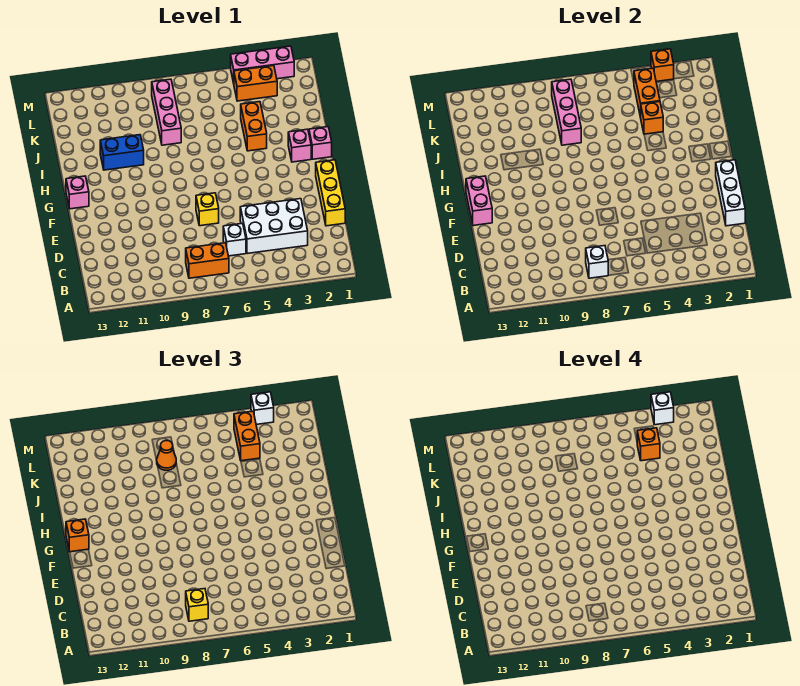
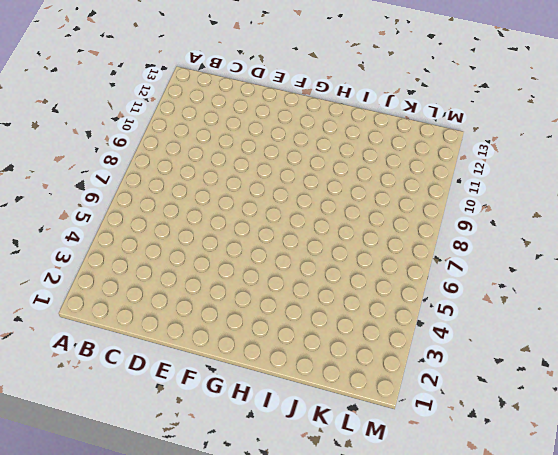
none -> orange brick B7:B8 level 1
none -> white brick C3:D5 level 1
none -> white brick C6 level 1

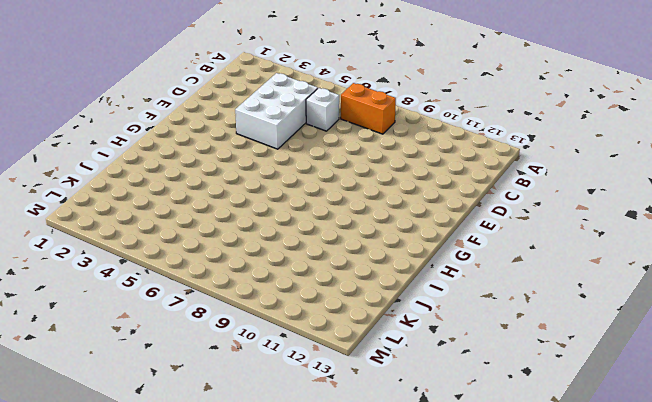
white brick C4:E5 level 1 -> white brick C3:D5 level 1
none -> yellow brick D1:F1 level 1
none -> yellow brick E7 level 1
none -> pink brick G13 level 1

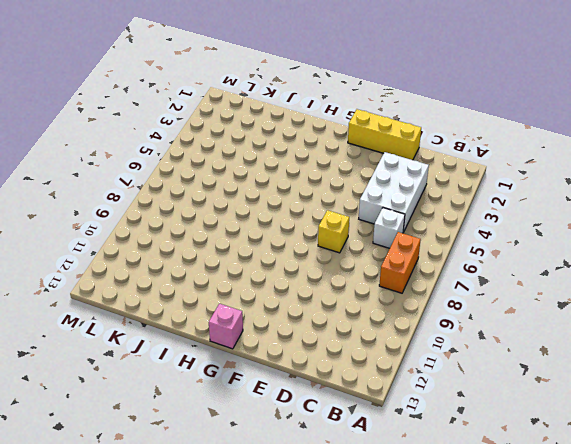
none -> pink brick H1 level 1
none -> pink brick H2 level 1
none -> orange brick I4:J4 level 1

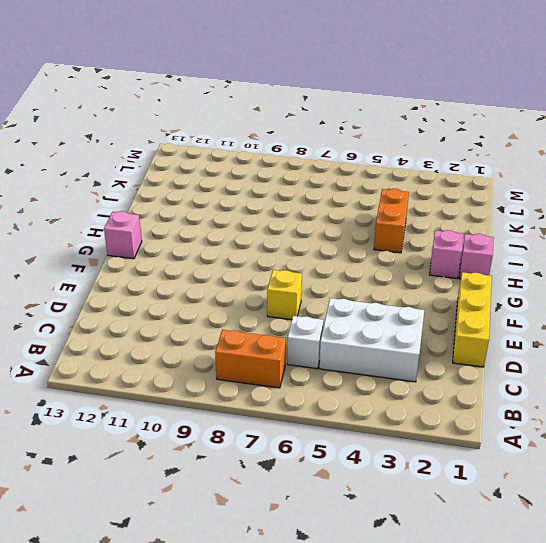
none -> blue brick I10:I11 level 1
none -> pink brick J8:L8 level 1
none -> orange brick L3:L4 level 1

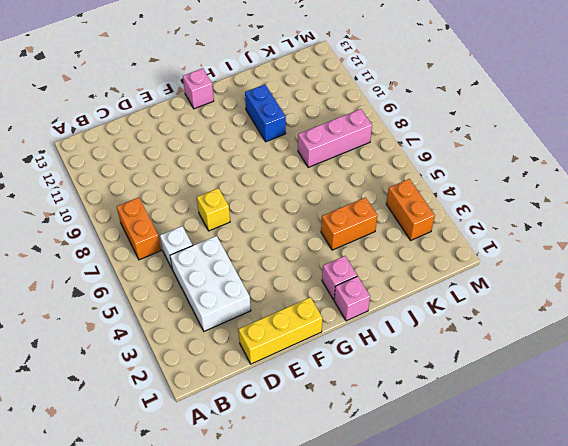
none -> pink brick M2:M4 level 1
none -> white brick B8 level 2
none -> white brick D1:F1 level 2

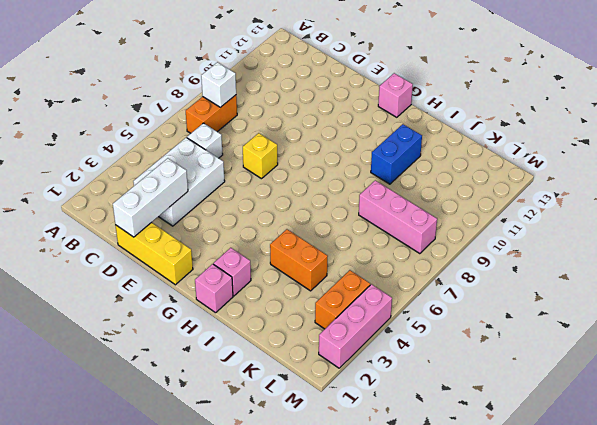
white brick D1:D3 level 2 -> white brick D1:F1 level 2
none -> pink brick F13:G13 level 2
none -> orange brick J4 level 2
none -> pink brick J8:L8 level 2

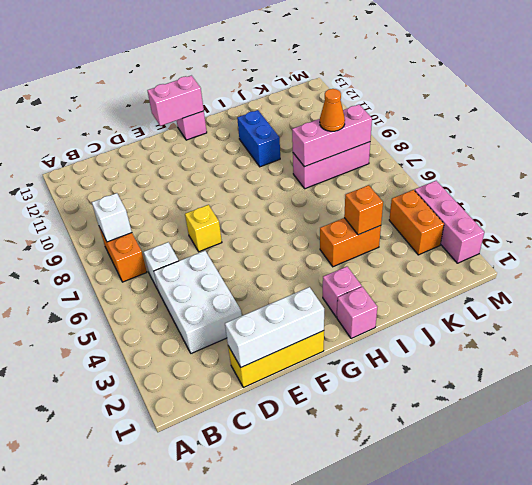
none -> orange brick K4:L4 level 2
none -> orange brick M3 level 2
none -> yellow brick B8 level 3

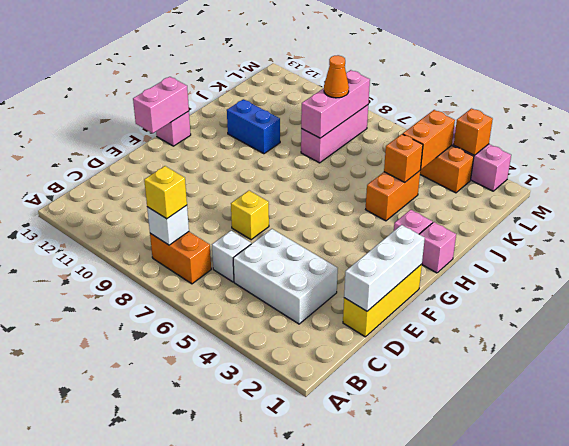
none -> orange brick G13 level 3
none -> orange brick K4:L4 level 3
none -> white brick M3 level 3

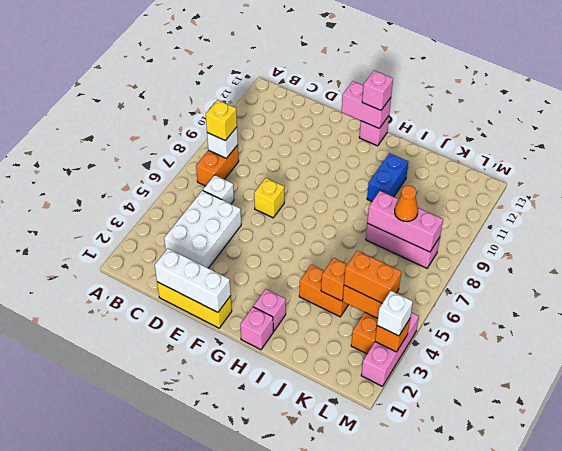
pink brick G13 level 3 -> orange brick G13 level 3
none -> orange brick K4 level 4
none -> white brick M3 level 4

